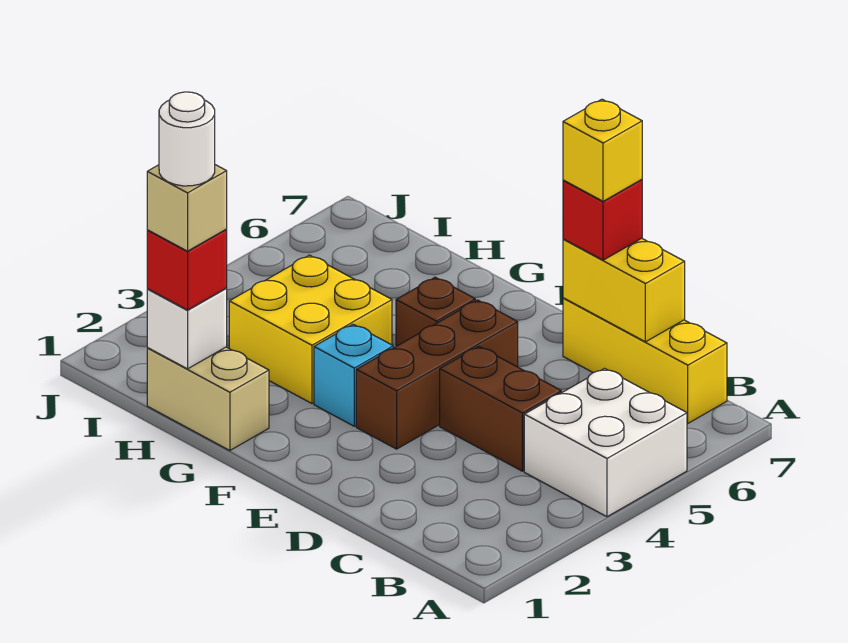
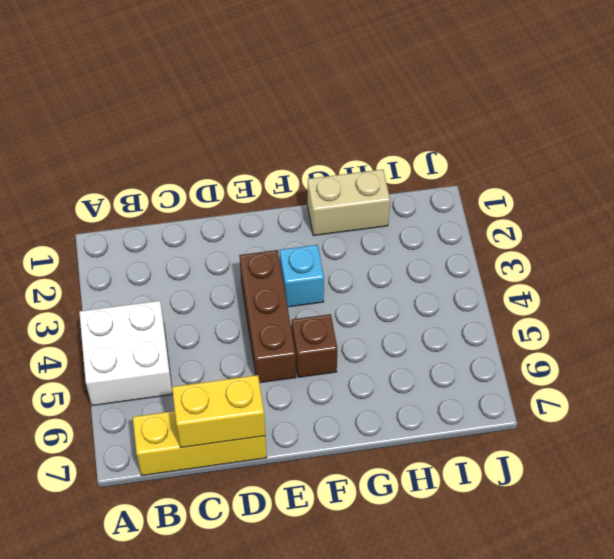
none -> brown brick C4:D4 level 1
none -> yellow brick G3:H4 level 1
none -> white brick H1 level 2

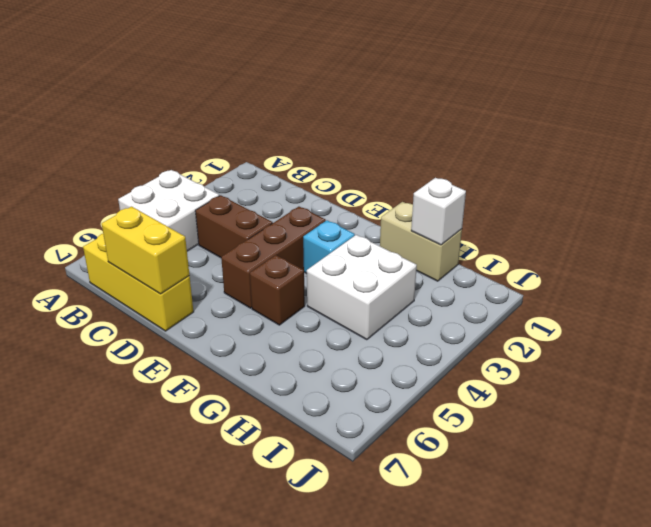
white brick G3:H4 level 1 -> yellow brick G3:H4 level 1
none -> red brick D7 level 3
none -> red brick H1 level 3
none -> yellow brick D7 level 4

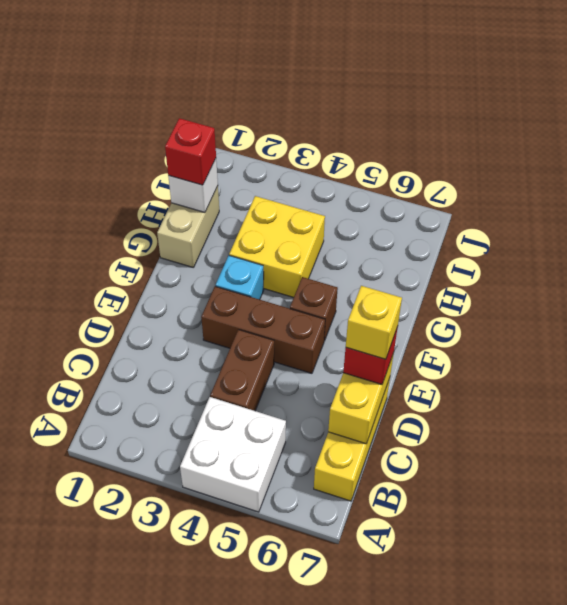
none -> tan brick H1 level 4
none -> white round brick H1 level 5

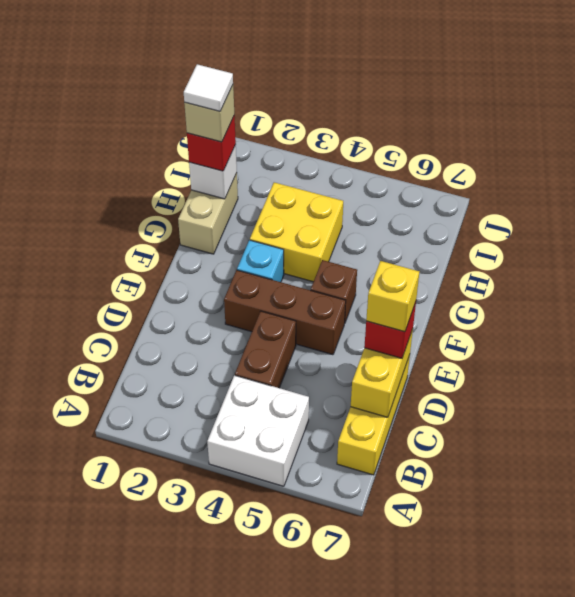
white tile H1 level 5 -> white round brick H1 level 5

